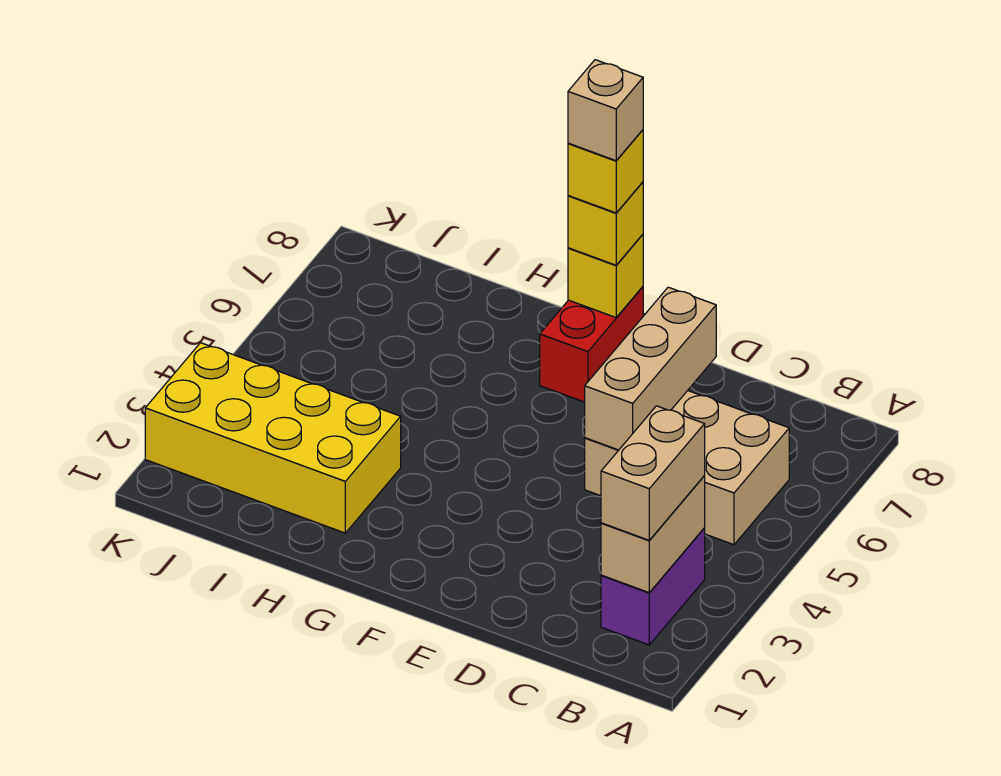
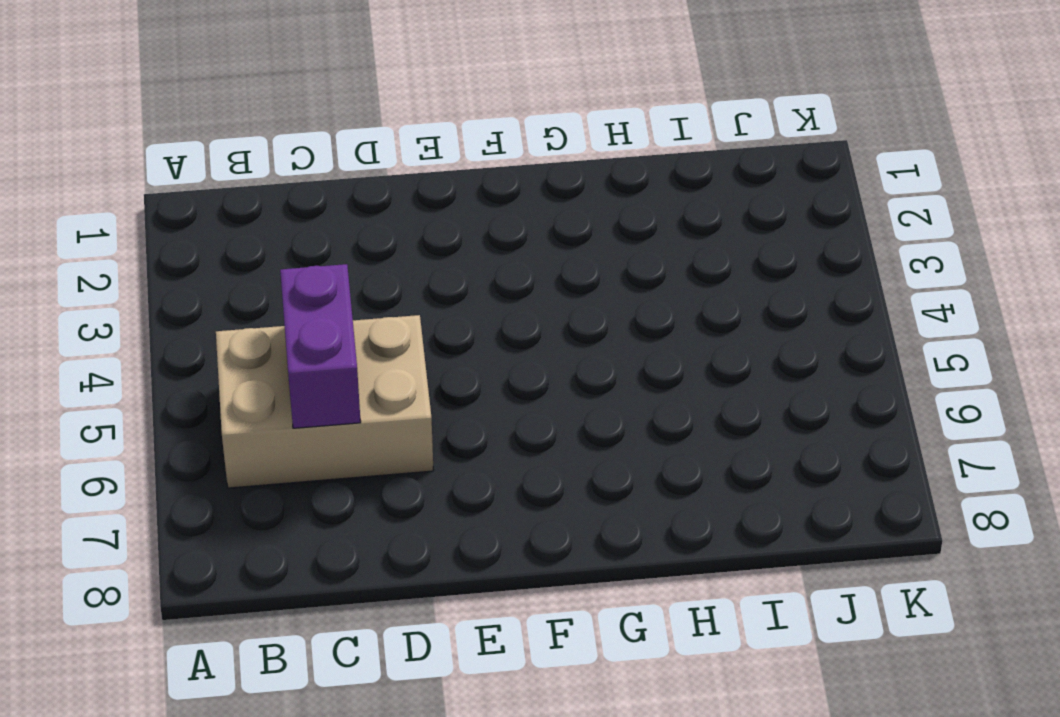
purple brick C5:C6 level 2 -> purple brick B2:B3 level 1
none -> red brick F7:F8 level 1
none -> yellow brick H2:K3 level 1

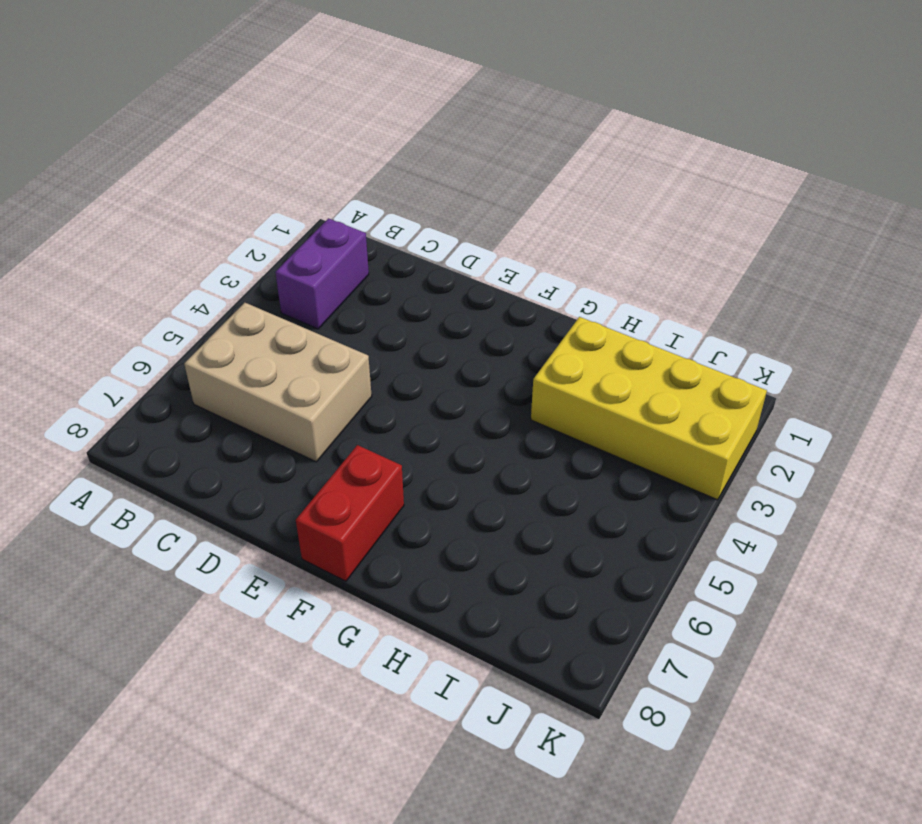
none -> tan brick B2:B3 level 2
none -> tan brick D5:D7 level 2

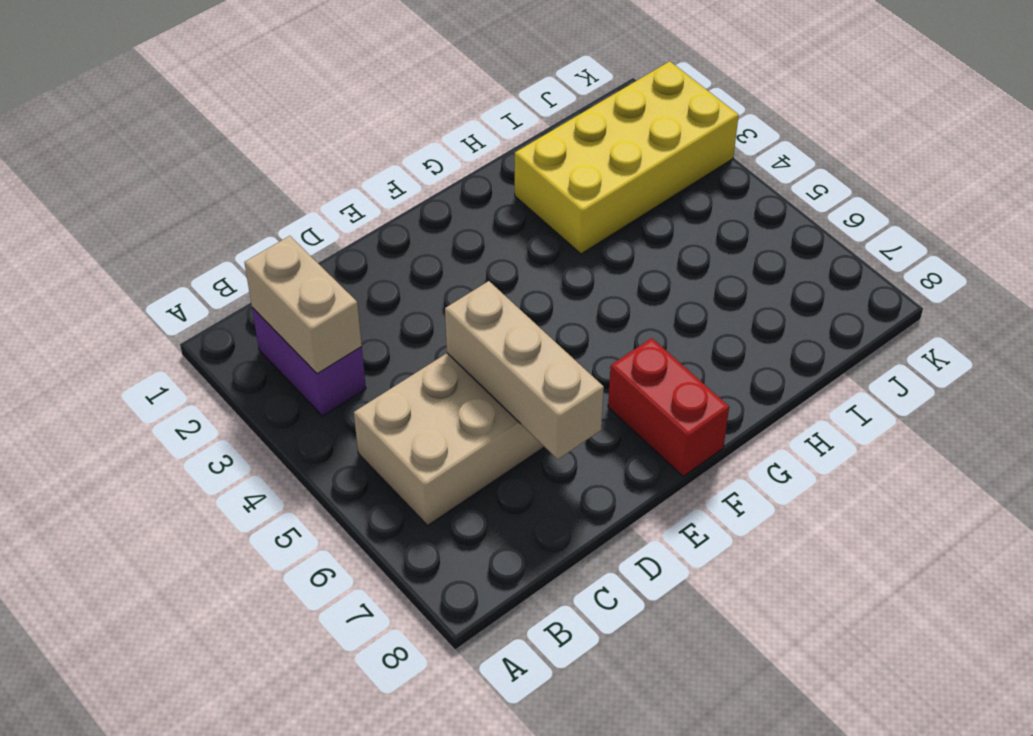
none -> yellow brick F8 level 2
none -> tan brick B2:B3 level 3

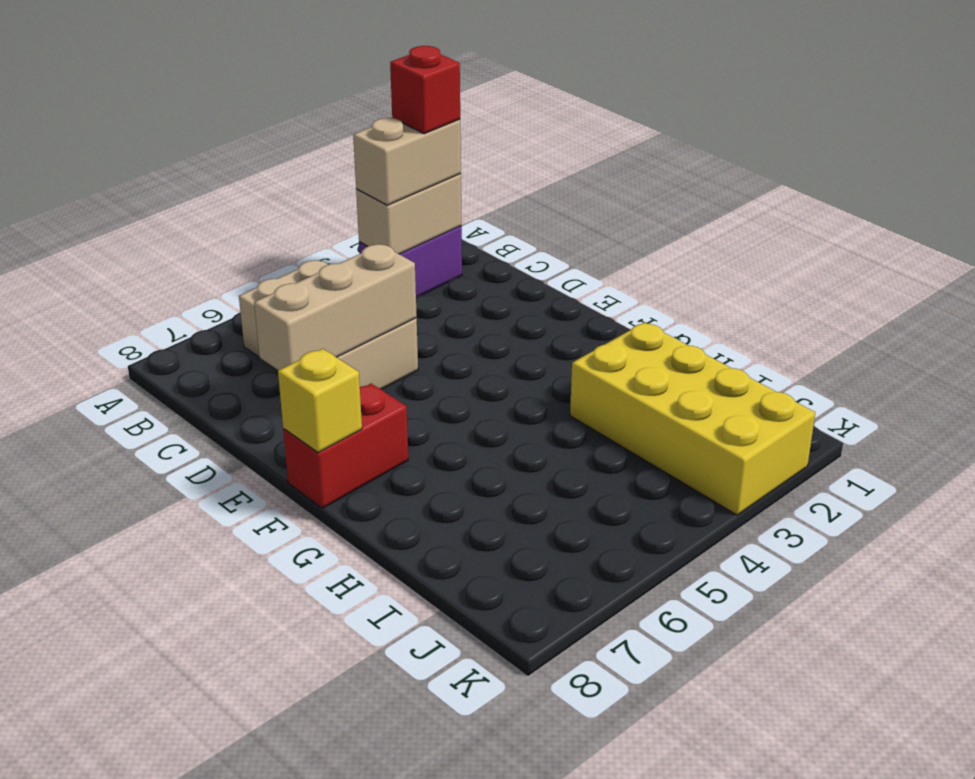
red brick B2 level 4 -> none
none -> yellow brick F8 level 3
none -> yellow brick F8 level 4

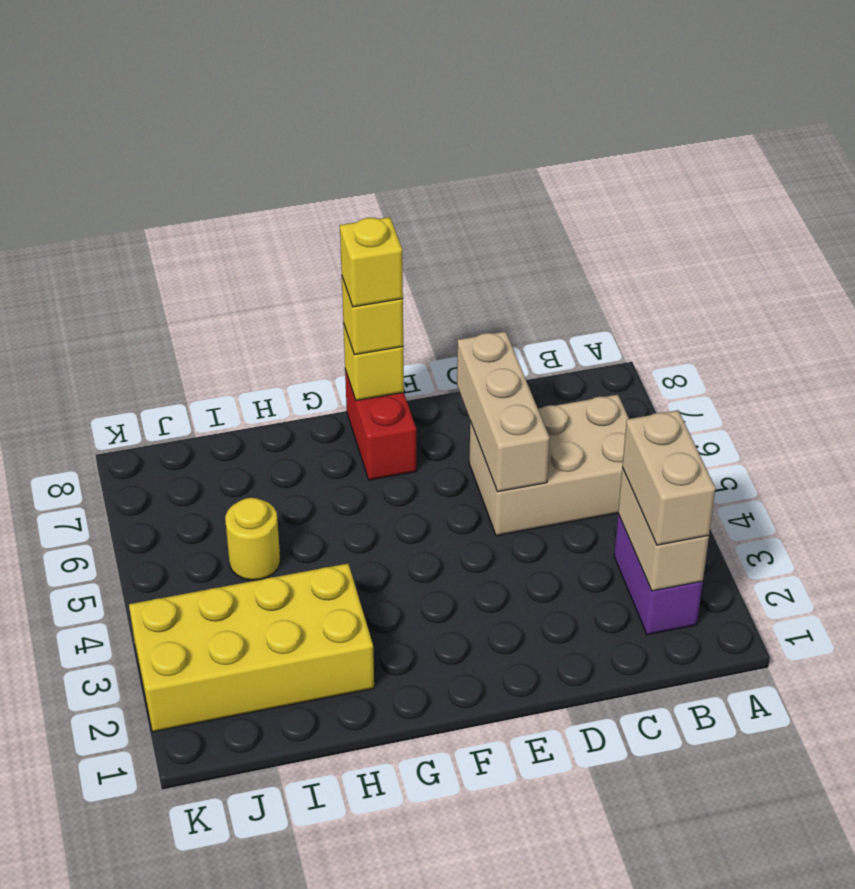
yellow round brick I5 level 1 -> none
none -> tan brick F8 level 5

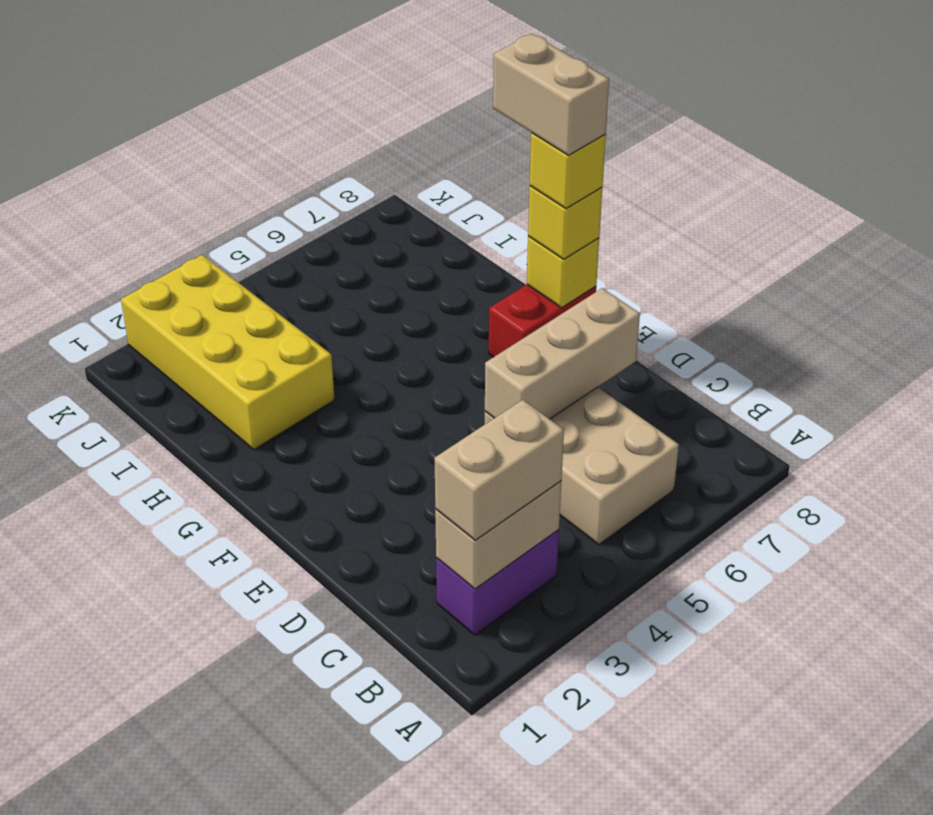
tan brick F8:G8 level 5 -> tan brick F8 level 5

